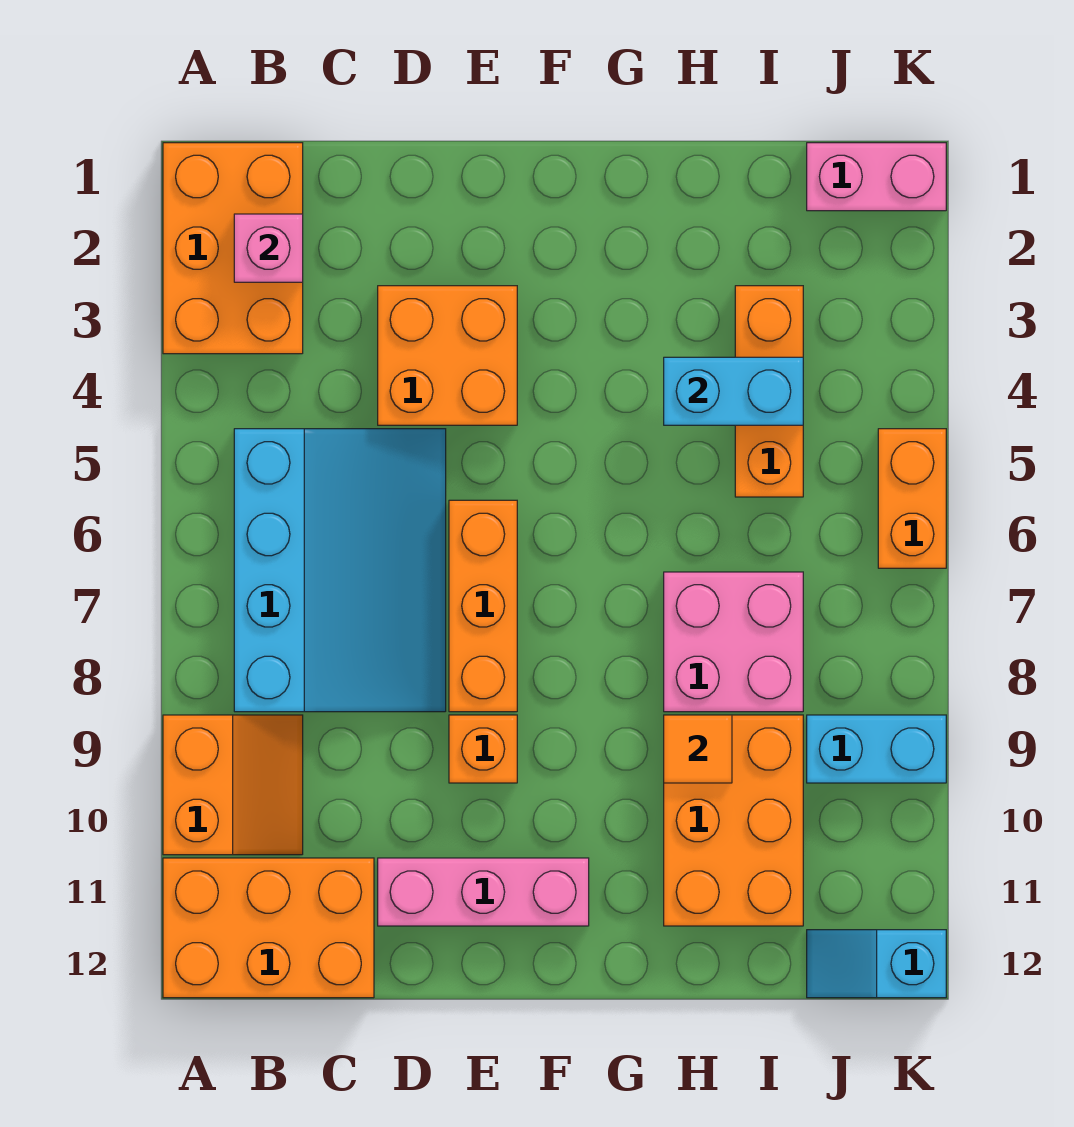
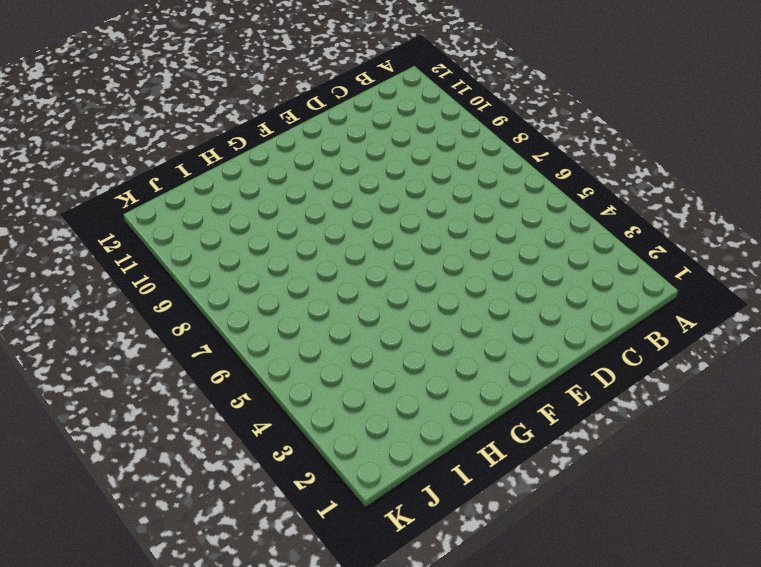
none -> orange brick A1:B3 level 1
none -> orange slope A9:B10 level 1 top A
none -> orange brick A11:C12 level 1

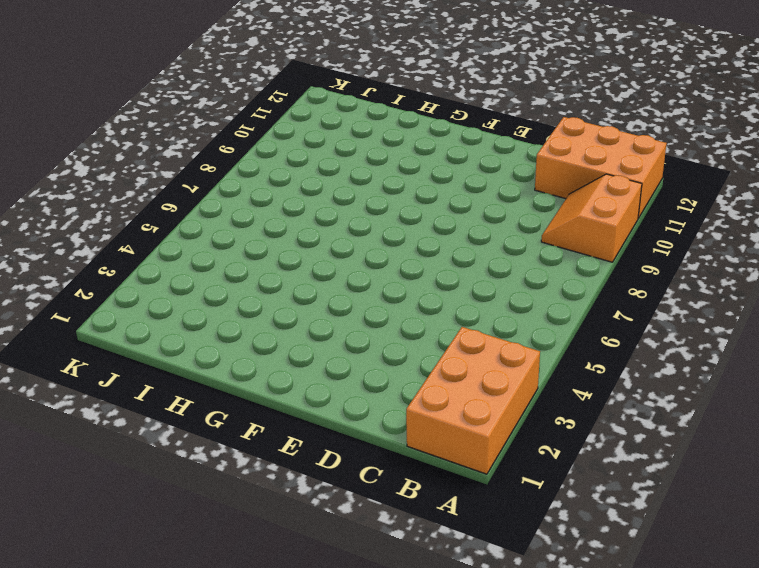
none -> cyan slope B5:D8 level 1 top B
none -> orange brick D3:E4 level 1
none -> pink brick D11:F11 level 1

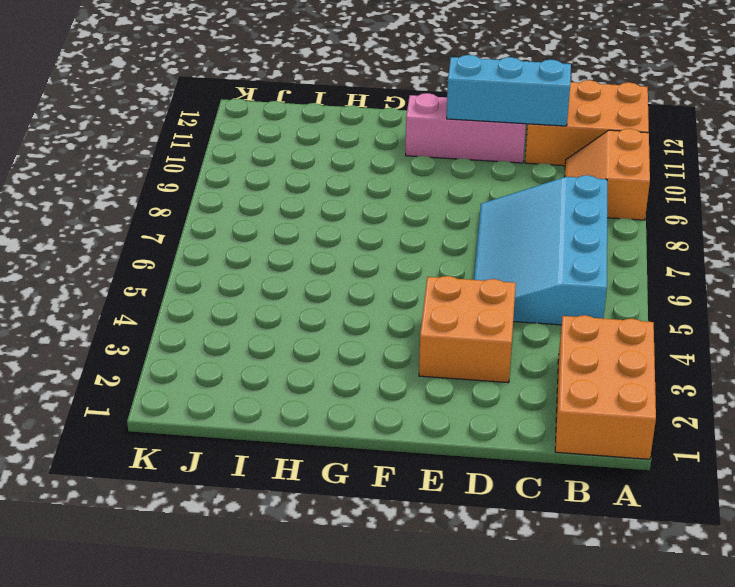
cyan brick C11:E11 level 2 -> none
none -> orange brick E6:E8 level 1
none -> orange brick E9 level 1
none -> pink brick H7:I8 level 1

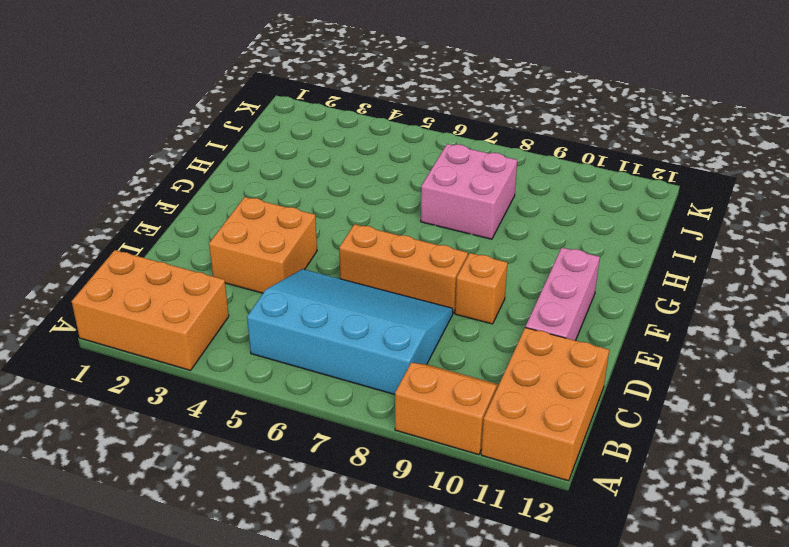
none -> orange brick H9:I11 level 1
none -> orange brick I3:I5 level 1
none -> pink brick J1:K1 level 1

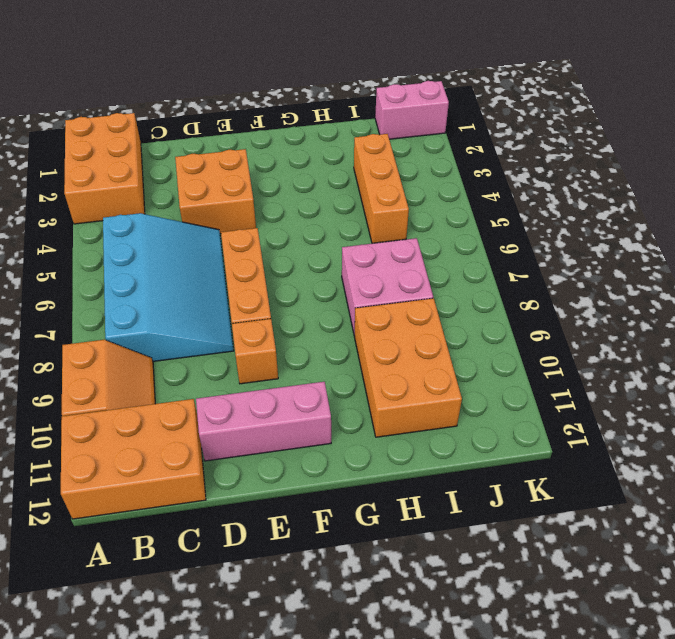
none -> cyan brick J9:K9 level 1
none -> cyan slope J12:K12 level 1 top K
none -> orange brick K5:K6 level 1

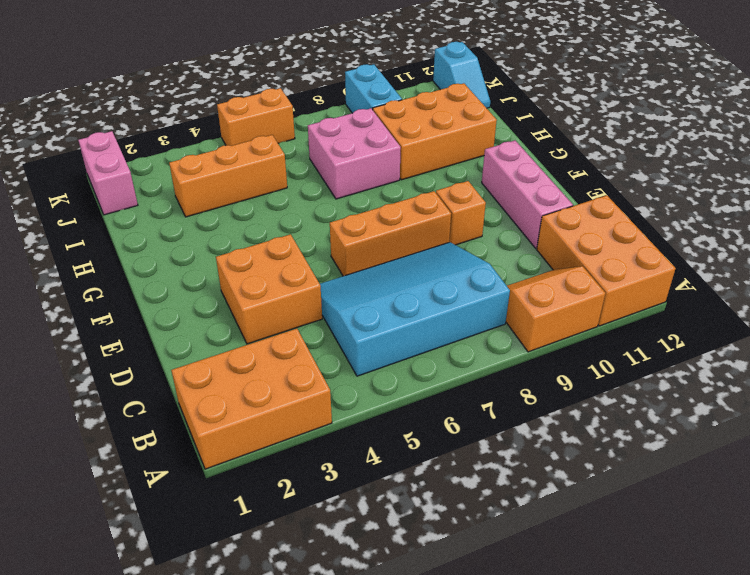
none -> pink brick B2 level 2
none -> cyan brick H4:I4 level 2
none -> orange tile H9 level 2

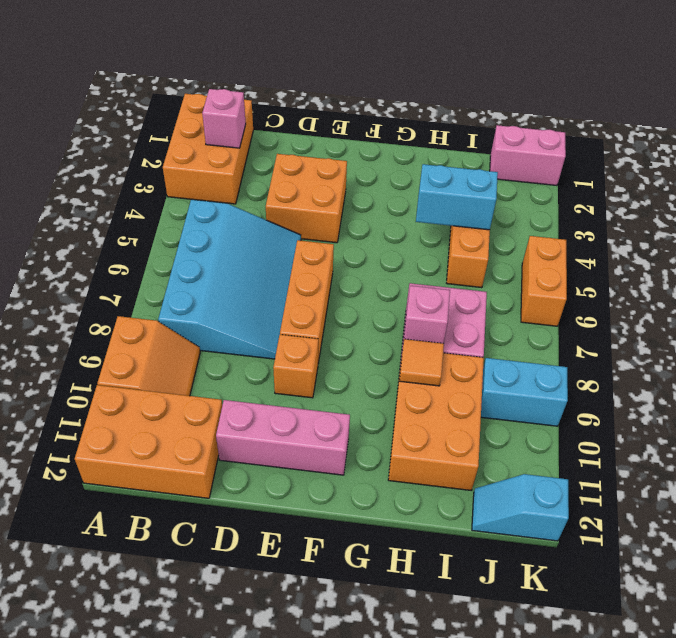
pink brick H8 level 2 -> none

